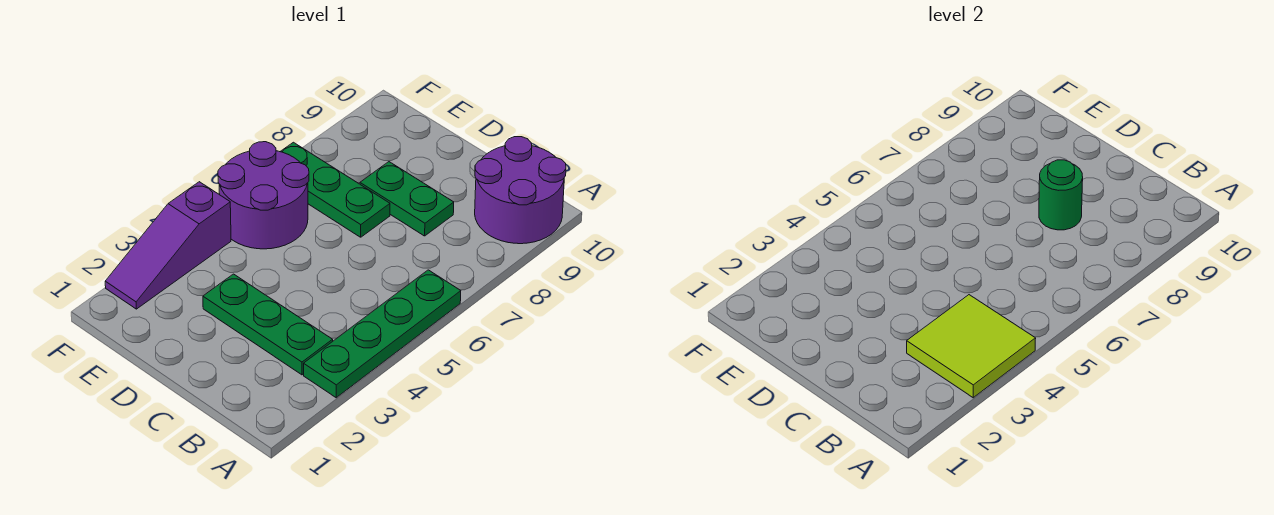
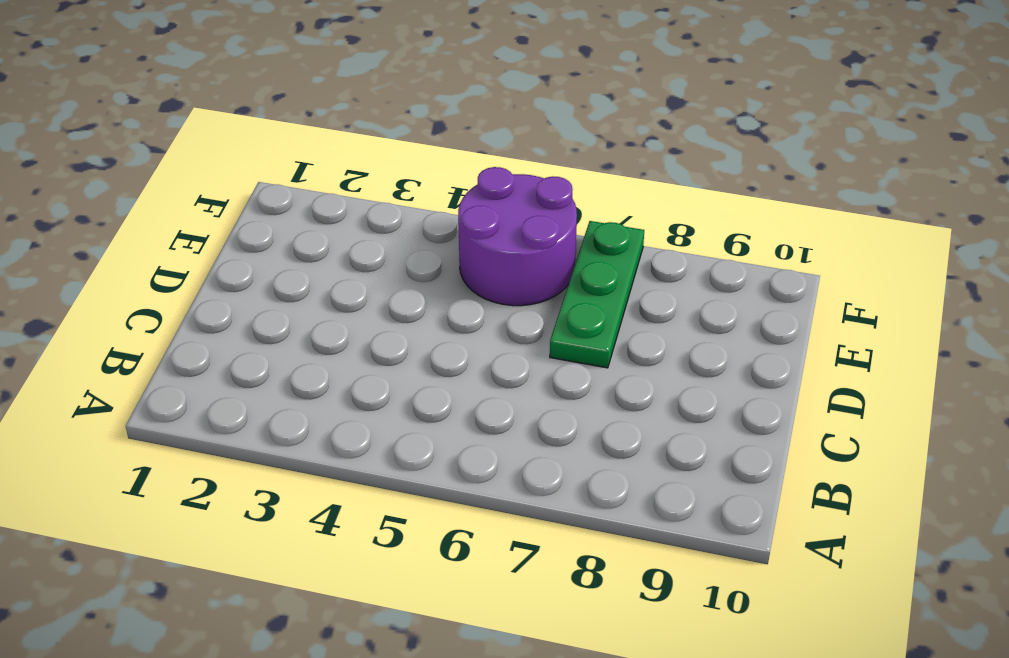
none -> green plate A3:A6 level 1
none -> purple round brick A9:B10 level 1

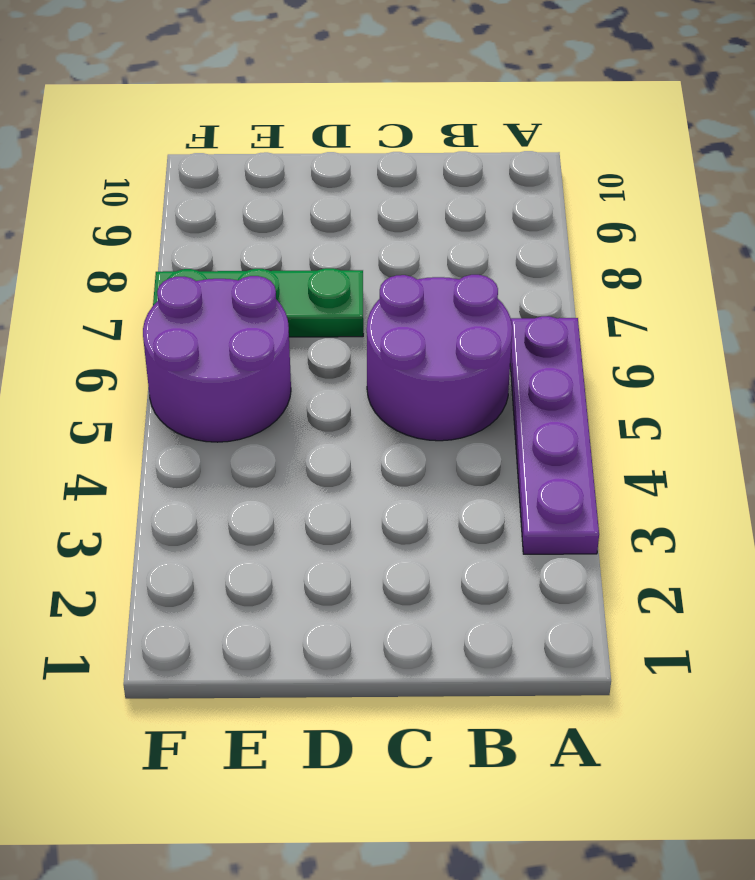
purple plate A3:A6 level 1 -> green plate A3:A6 level 1
purple round brick B5:C6 level 1 -> purple round brick A9:B10 level 1
none -> green plate B3:D3 level 1
none -> green plate C8:D8 level 1

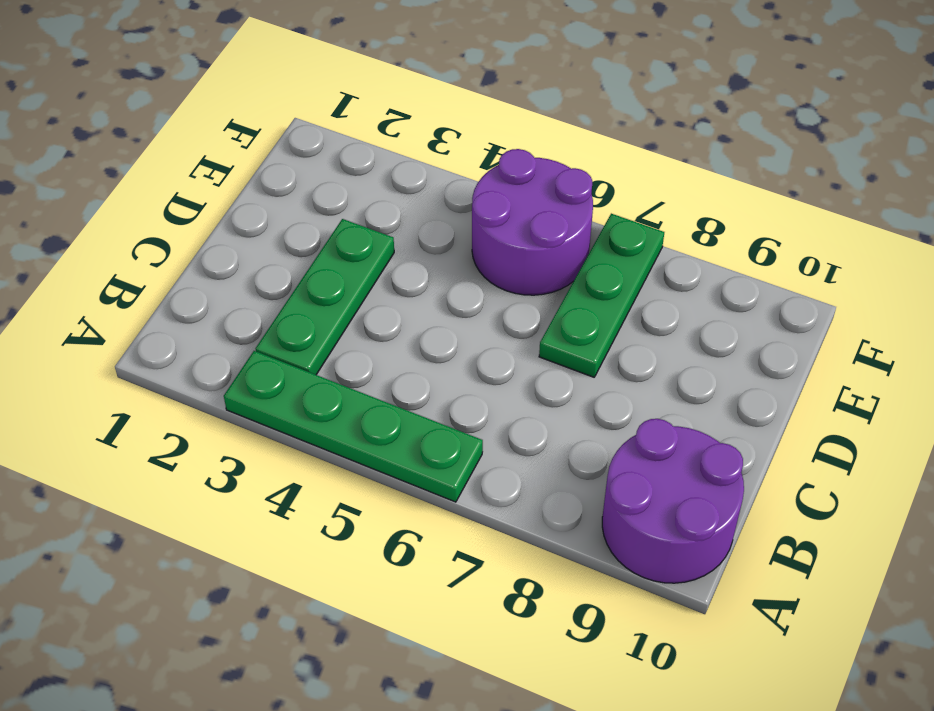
none -> green plate C8:D8 level 1
none -> purple slope F2:F4 level 1 top 4

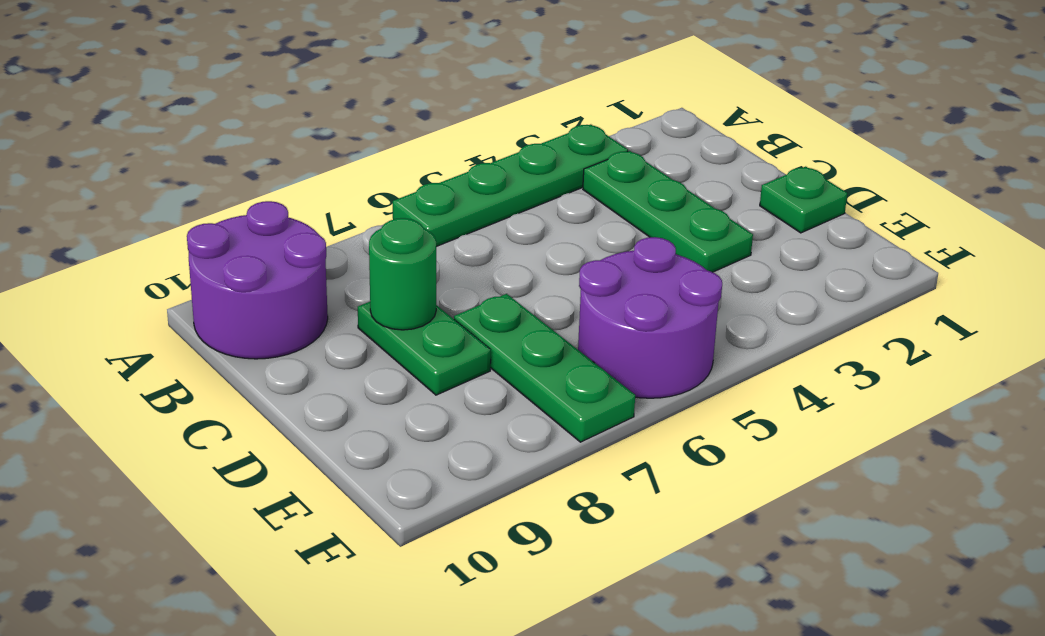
green plate D1 level 1 -> none
none -> purple slope F2:F4 level 1 top 4
none -> lime tile A3:B4 level 2

